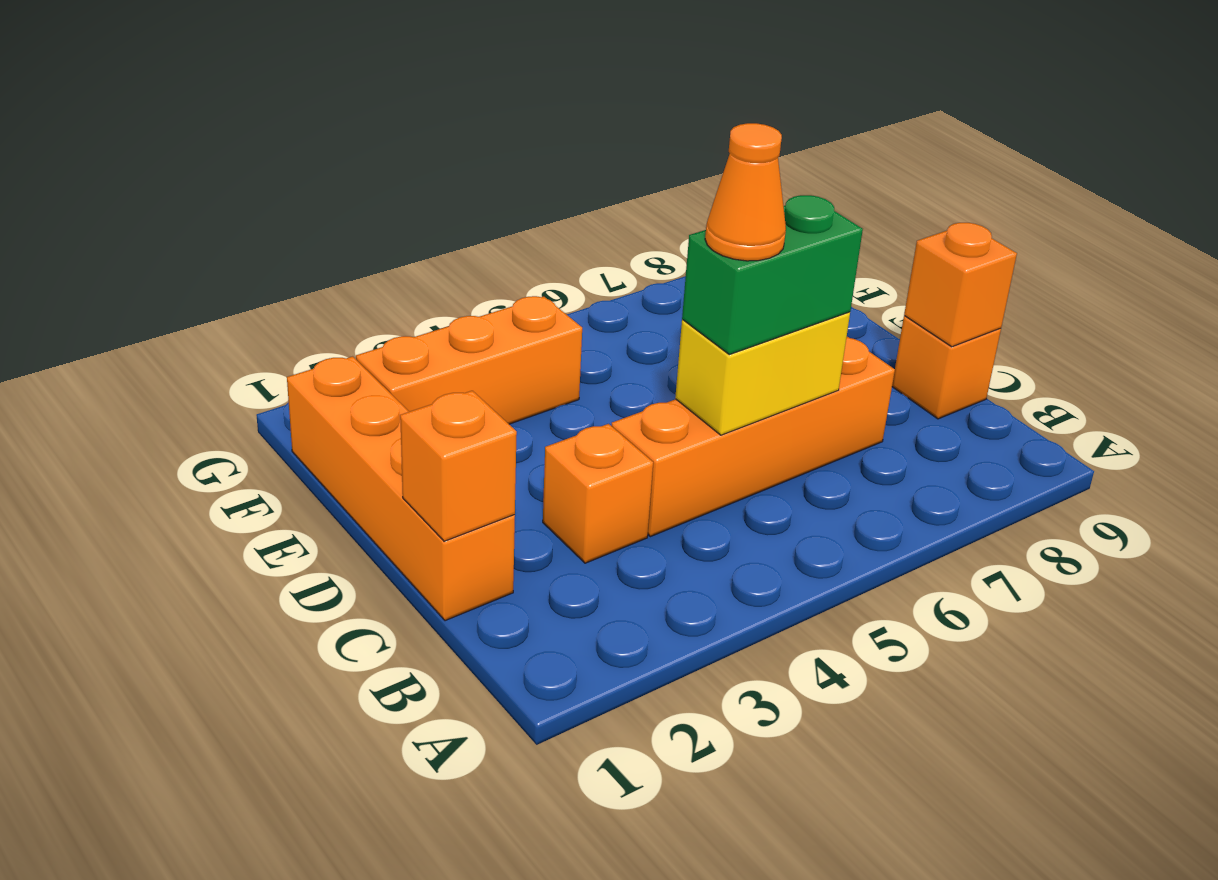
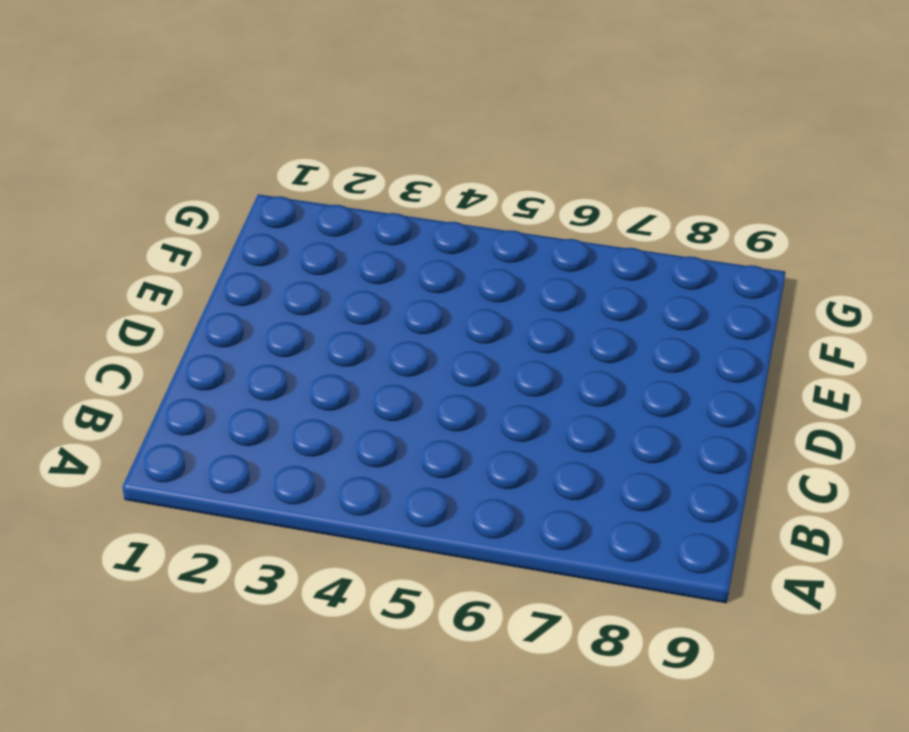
none -> orange brick C1:F1 level 1
none -> orange brick C3 level 1

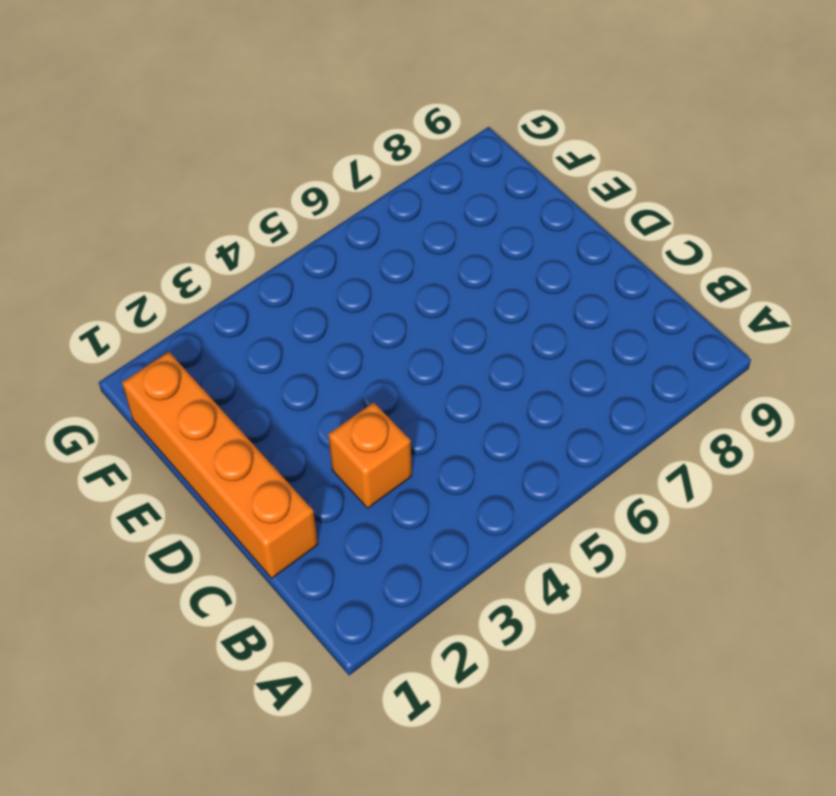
none -> orange brick C4:C7 level 1
none -> orange brick C9 level 1

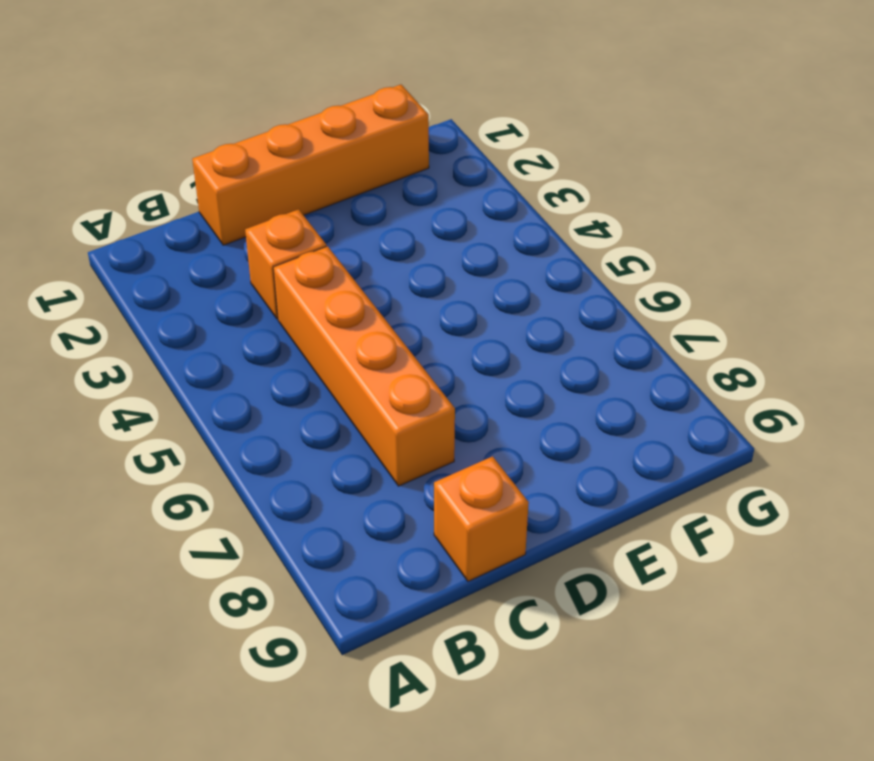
none -> orange brick F2:F4 level 1
none -> orange brick C1 level 2

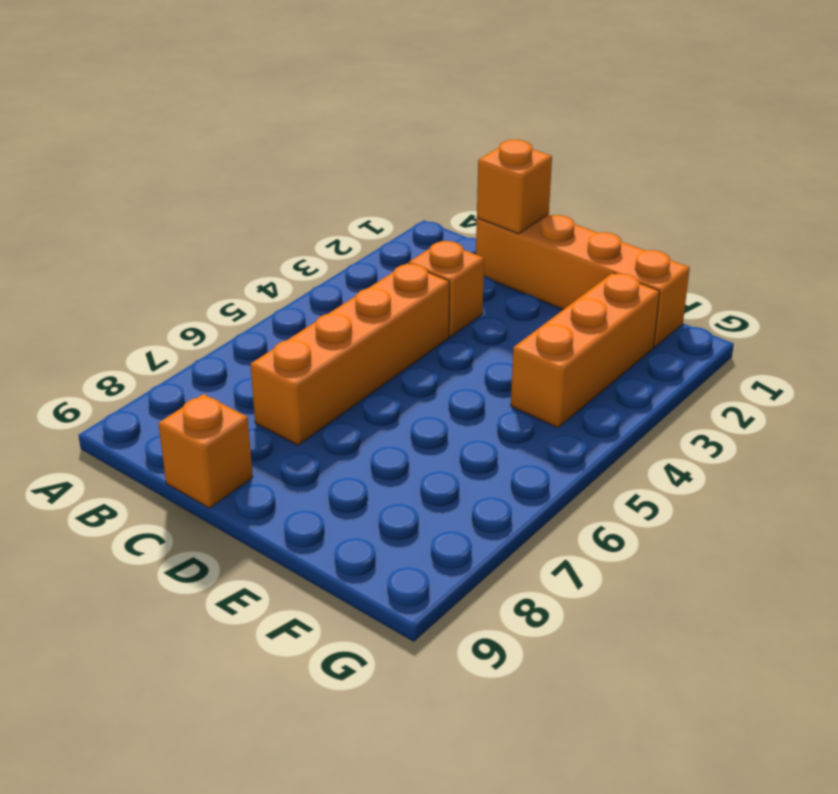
none -> yellow brick C5:C6 level 2
none -> orange brick C9 level 2

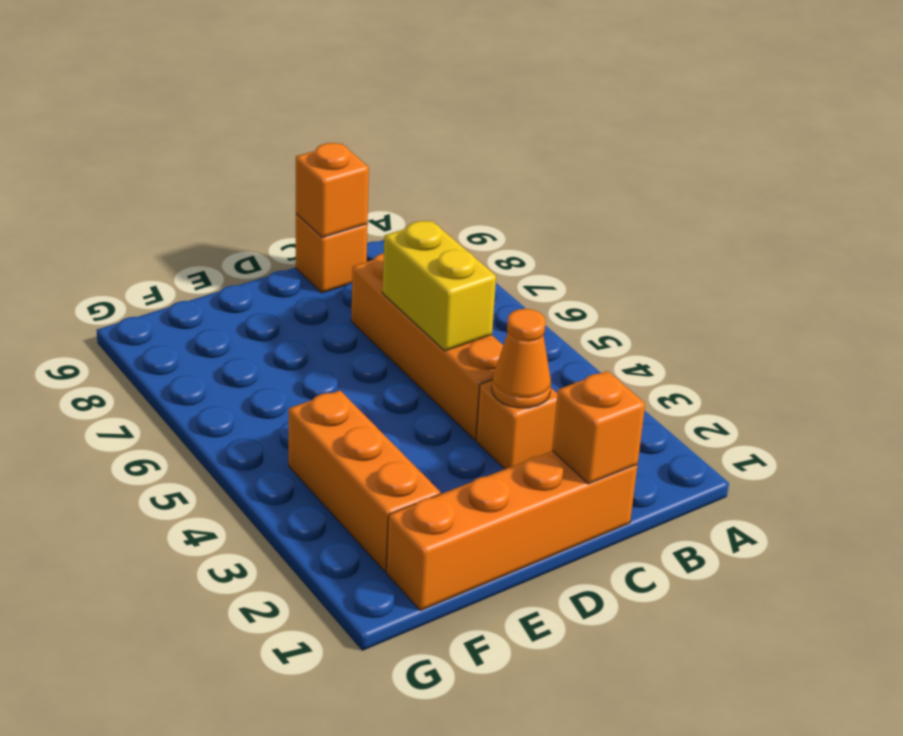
orange cone C3 level 2 -> orange cone C5 level 4
none -> green brick C5:C6 level 3

